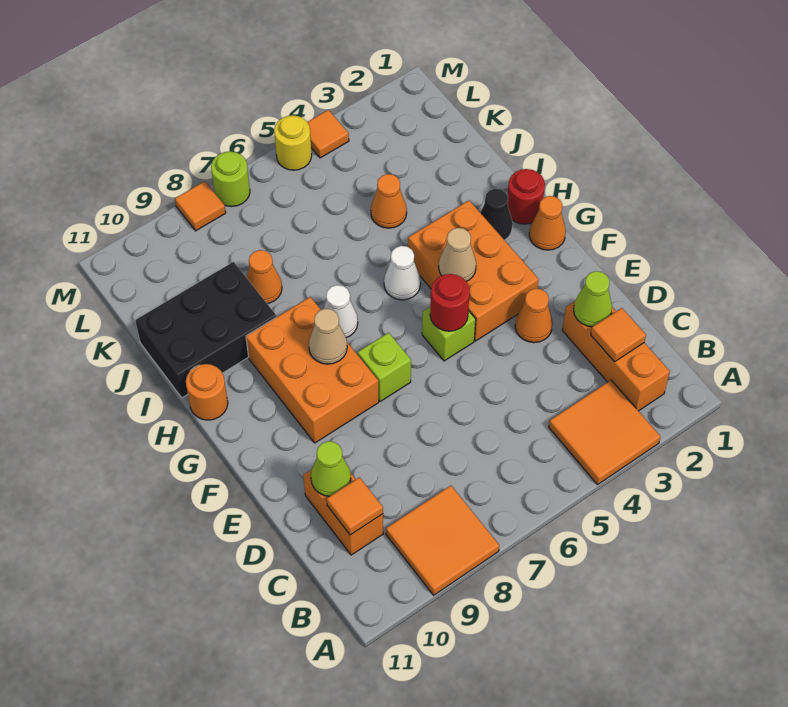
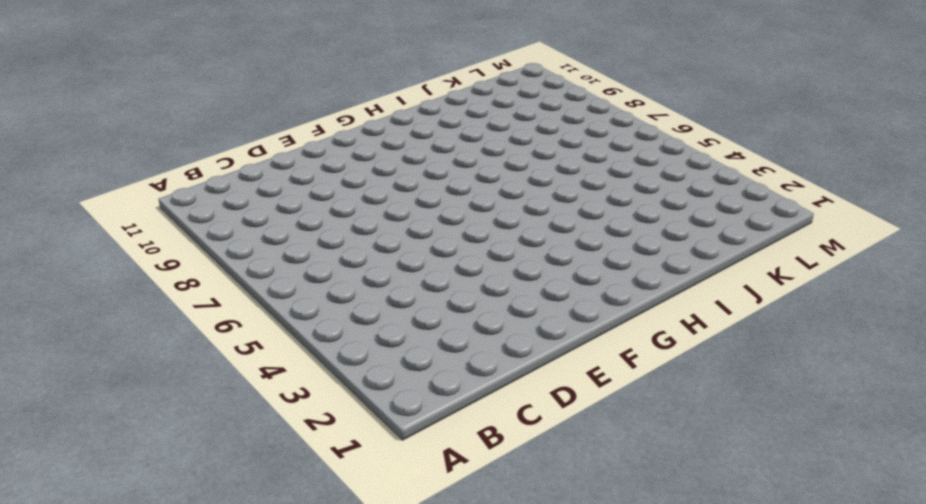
none -> orange tile A3:B4 level 1
none -> orange tile A8:B9 level 1
none -> orange brick B2:D2 level 1

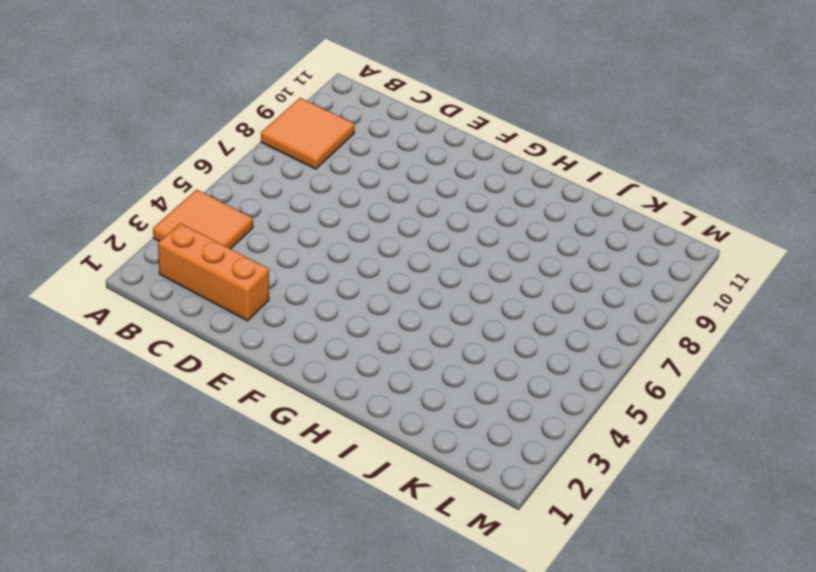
none -> orange brick C10:D10 level 1
none -> orange cone E3 level 1
none -> orange brick F3:H4 level 1

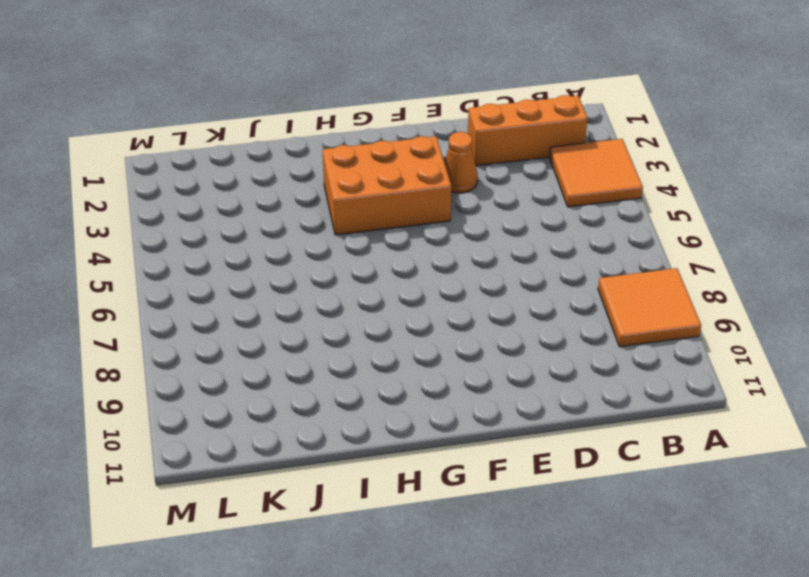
none -> orange brick C10:D10 level 1
none -> lime brick F5 level 1
none -> lime brick F7 level 1

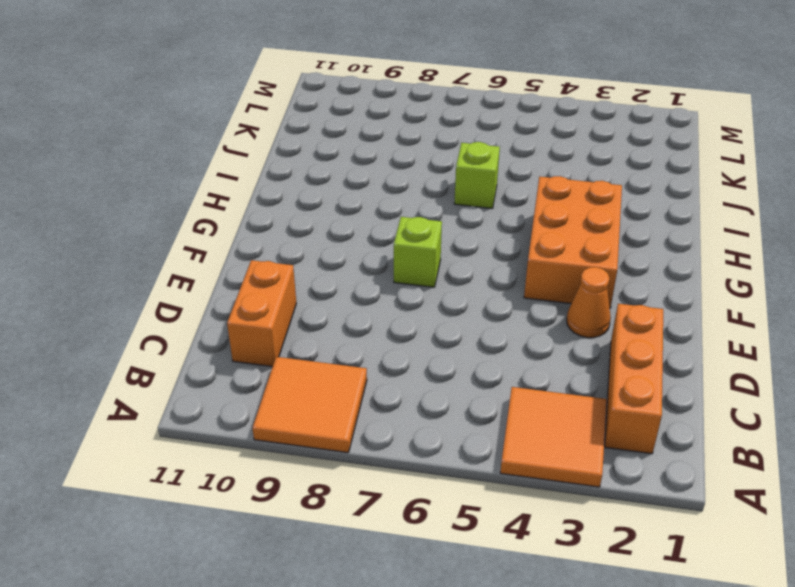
lime brick I6 level 1 -> lime brick F5 level 1
none -> orange brick F8:H9 level 1
none -> orange cone G1 level 1
none -> red round brick H1 level 1

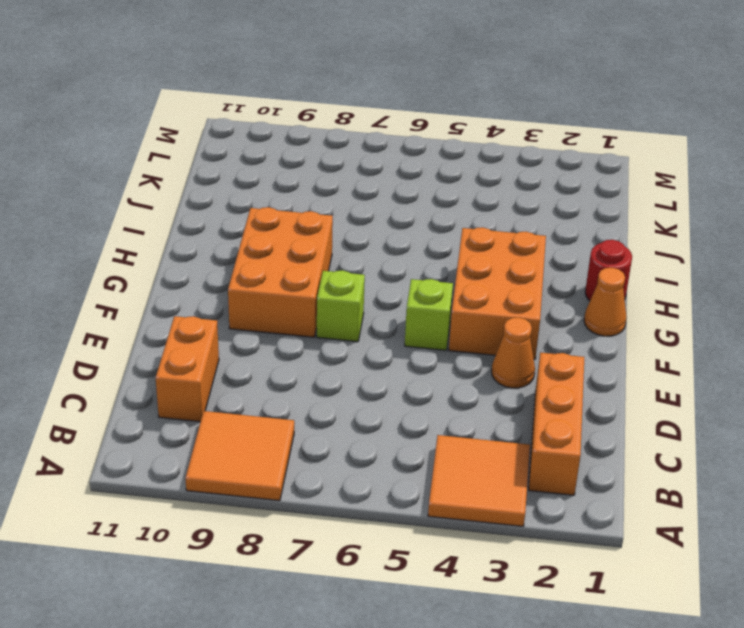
none -> black cone H2 level 1
none -> white cone H5 level 1
none -> white cone H7 level 1

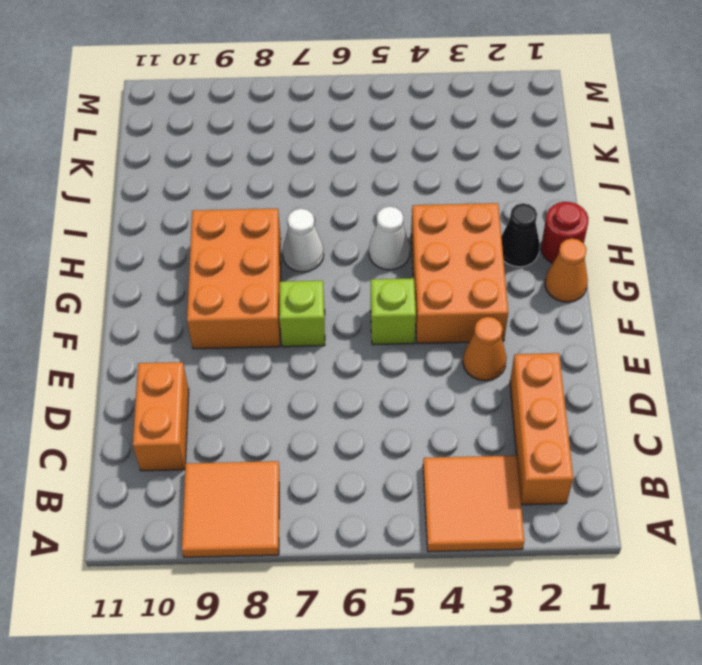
none -> orange round brick H11 level 1
none -> black brick I9:J11 level 1
none -> orange cone J4 level 1

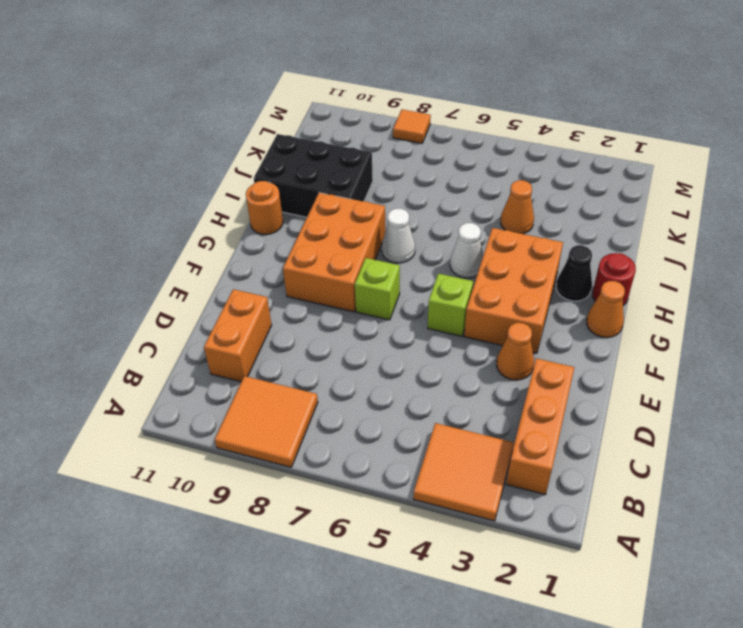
none -> orange cone J8 level 1
none -> orange tile M4 level 1
none -> yellow round brick M5 level 1

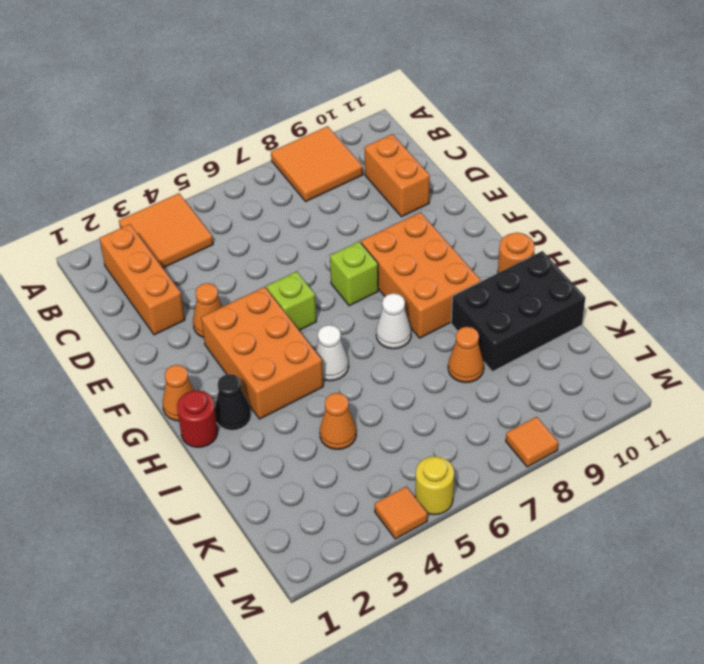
none -> lime round brick M7 level 1
none -> orange tile C2 level 2
none -> orange tile C10 level 2

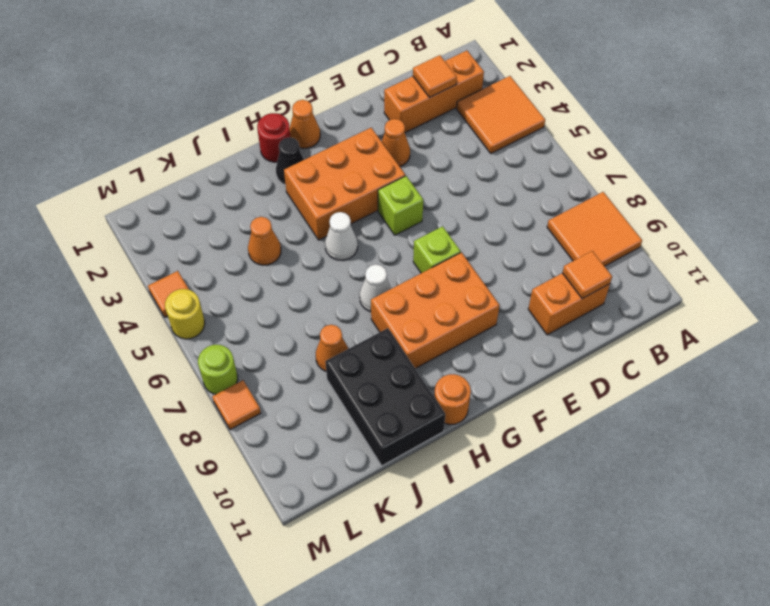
none -> lime cone D2 level 2
none -> lime cone D10 level 2
none -> red round brick F5 level 2

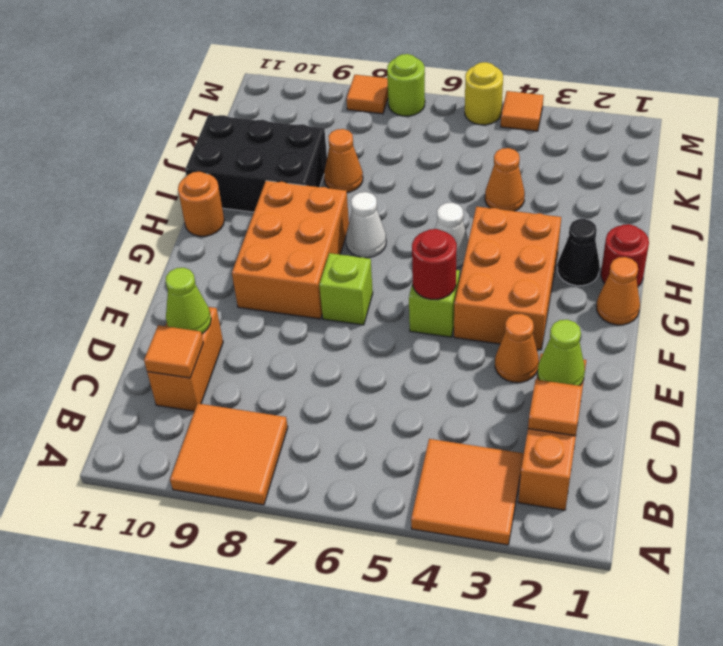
none -> tan cone G4 level 2
none -> tan cone G8 level 2

